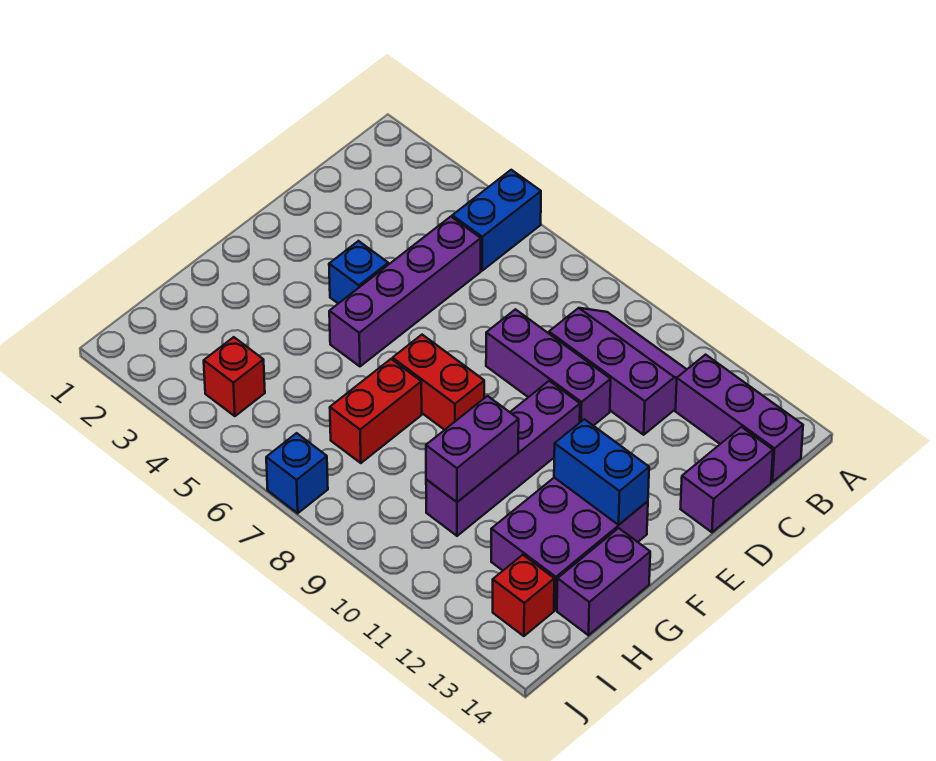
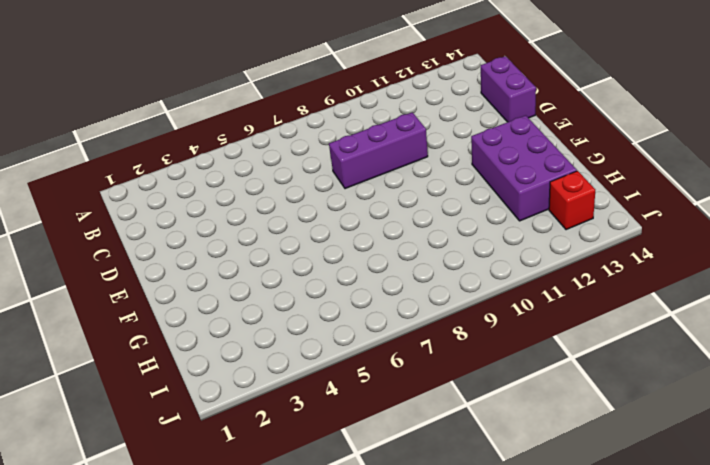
none -> blue brick A5:B5 level 1
none -> purple slope B9:C11 level 1 top C
none -> purple brick B12:B14 level 1

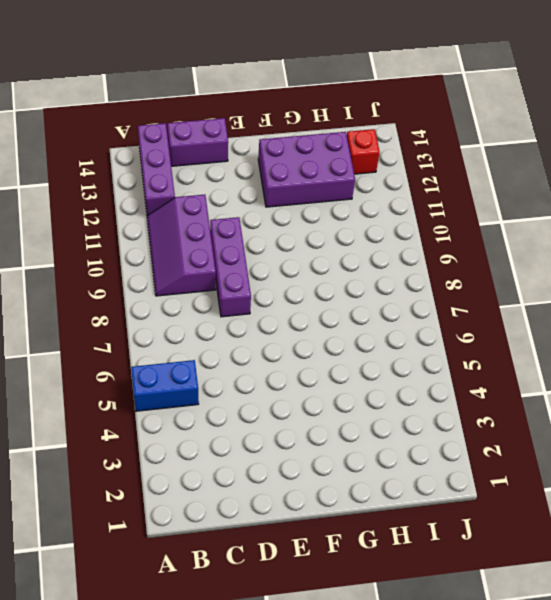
none -> purple brick C5:F5 level 1
none -> blue brick E4 level 1
none -> purple brick E10:H10 level 1

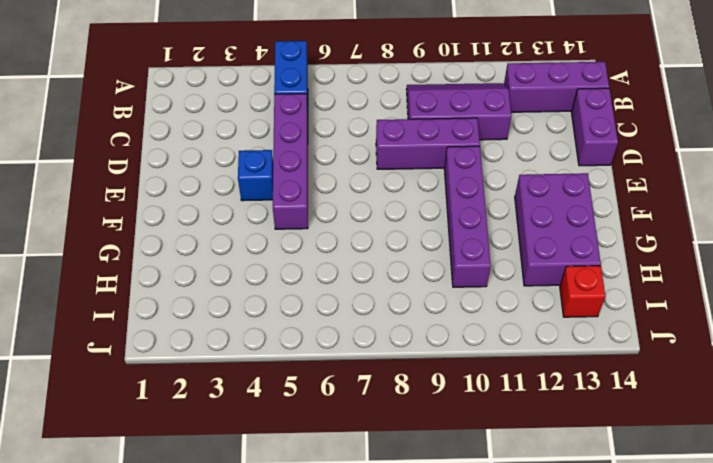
none -> red brick F7:F8 level 1
none -> red brick G7:H7 level 1
none -> purple brick G14:H14 level 1

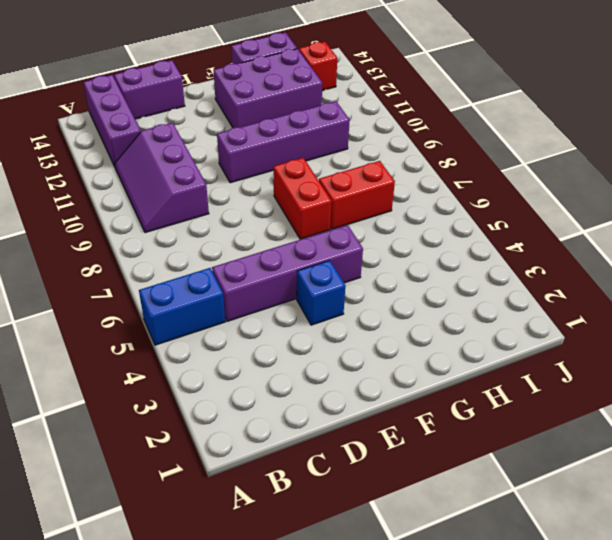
none -> purple brick D8:D10 level 1
none -> red brick I4 level 1
none -> blue brick J7 level 1

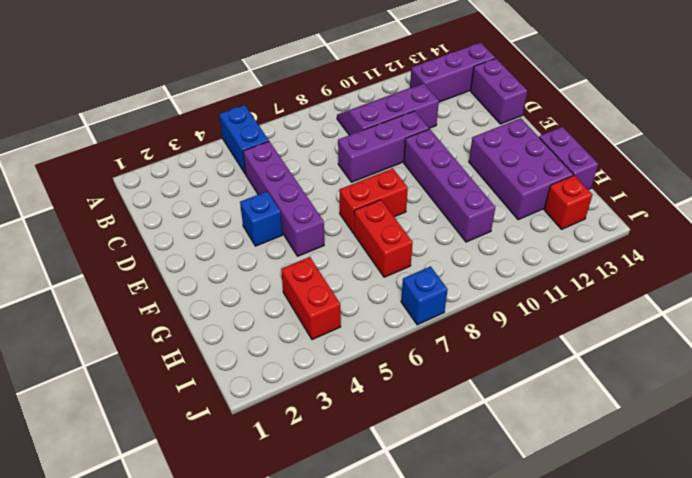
red brick H4:I4 level 1 -> red brick I4 level 1
none -> blue brick F12:F13 level 2
none -> purple brick G10:H10 level 2

